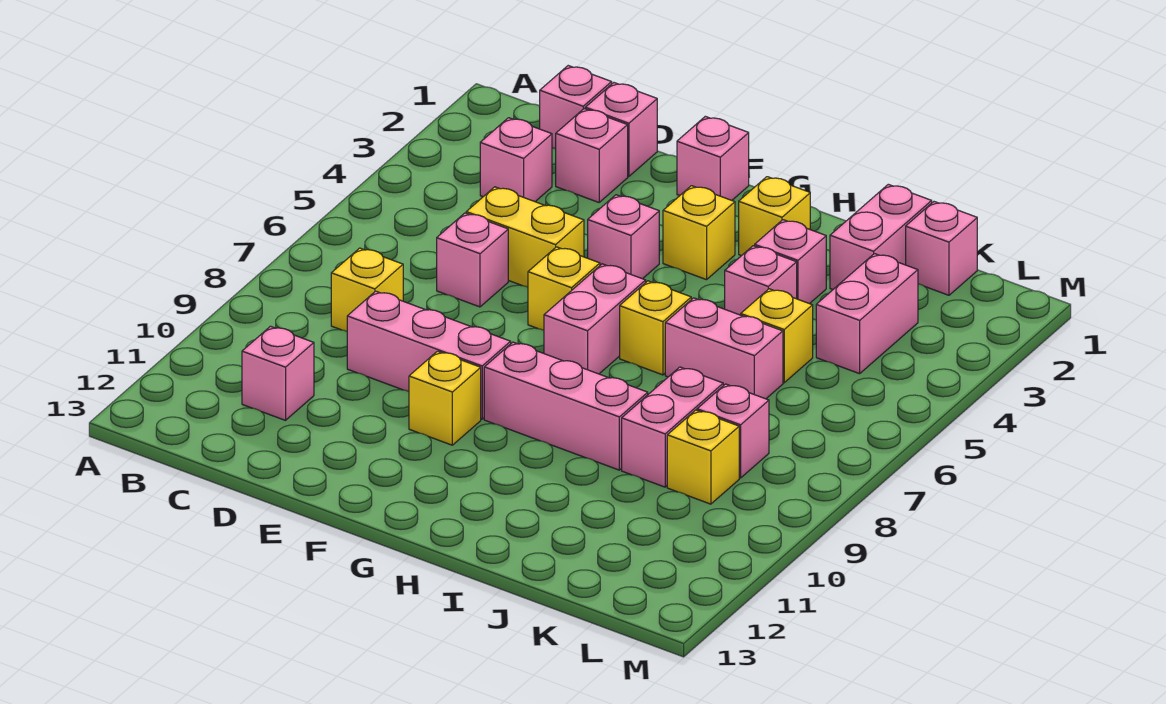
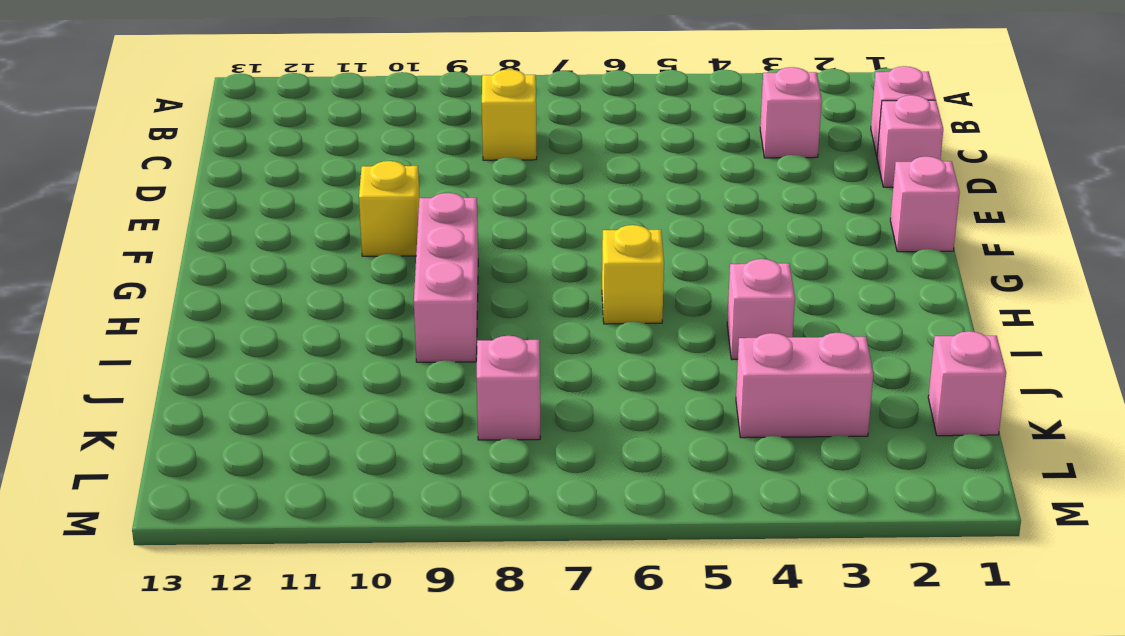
none -> pink brick C11 level 1
none -> pink brick D2 level 1
none -> yellow brick D5:E5 level 1

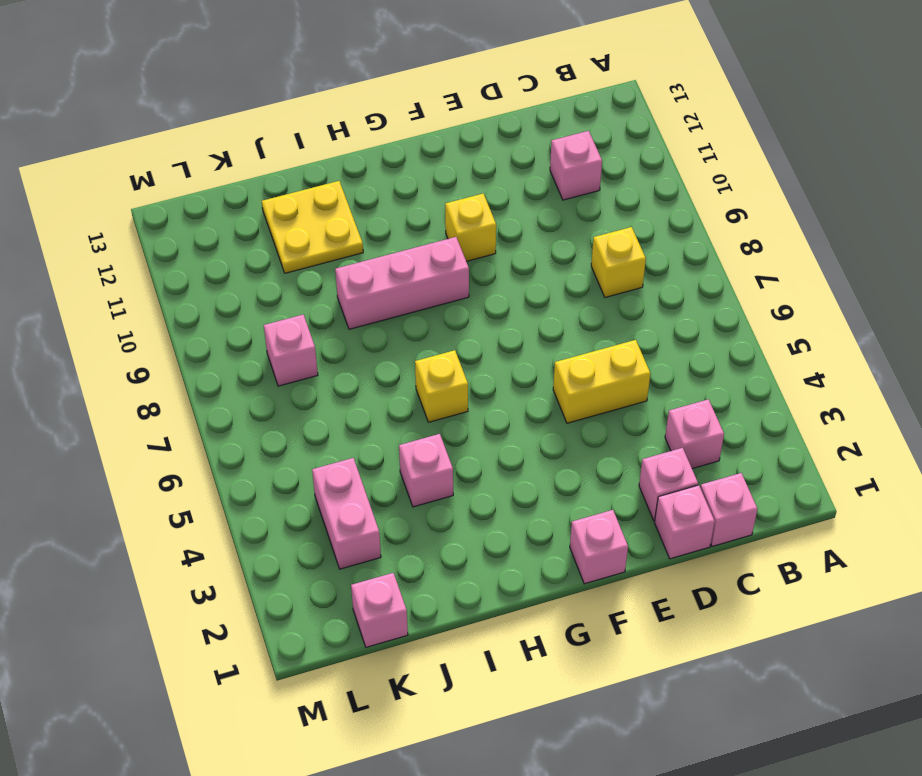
yellow plate I11:J12 level 1 -> none
none -> pink brick D6 level 1
none -> pink brick D9:F9 level 1
none -> pink brick F4 level 1

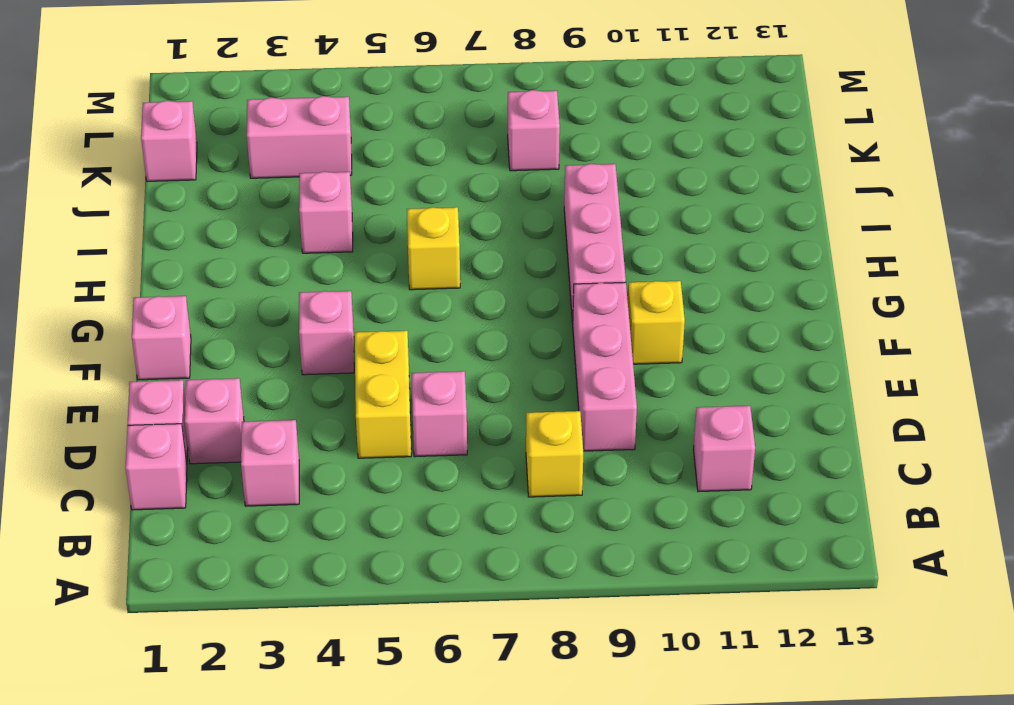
none -> yellow brick F6 level 1
none -> yellow brick G3 level 1
none -> pink brick G6:G7 level 1

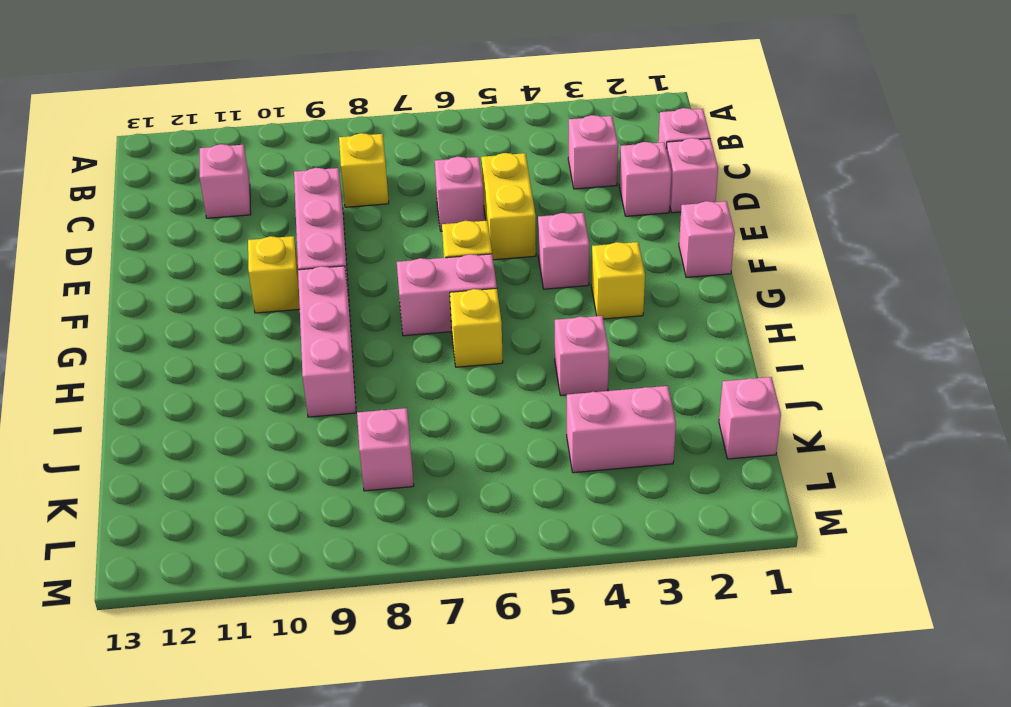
none -> yellow brick H2 level 1
none -> pink brick I3 level 1
none -> pink brick I6:J6 level 1

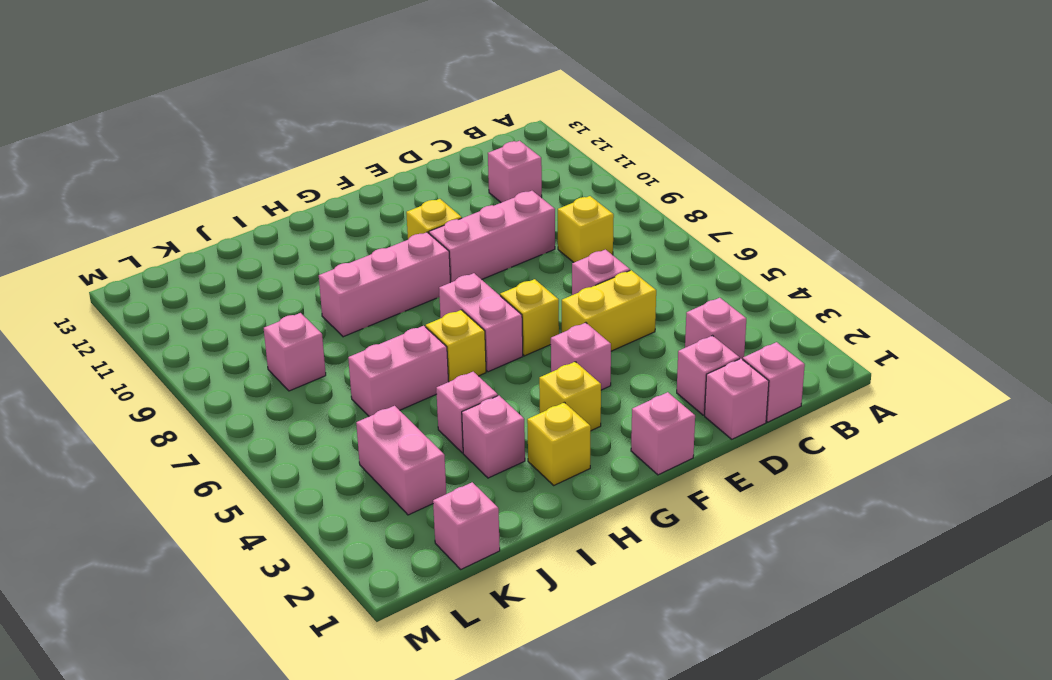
none -> pink brick J1:J2 level 1
none -> yellow brick J5 level 1
none -> pink brick J8:J9 level 1

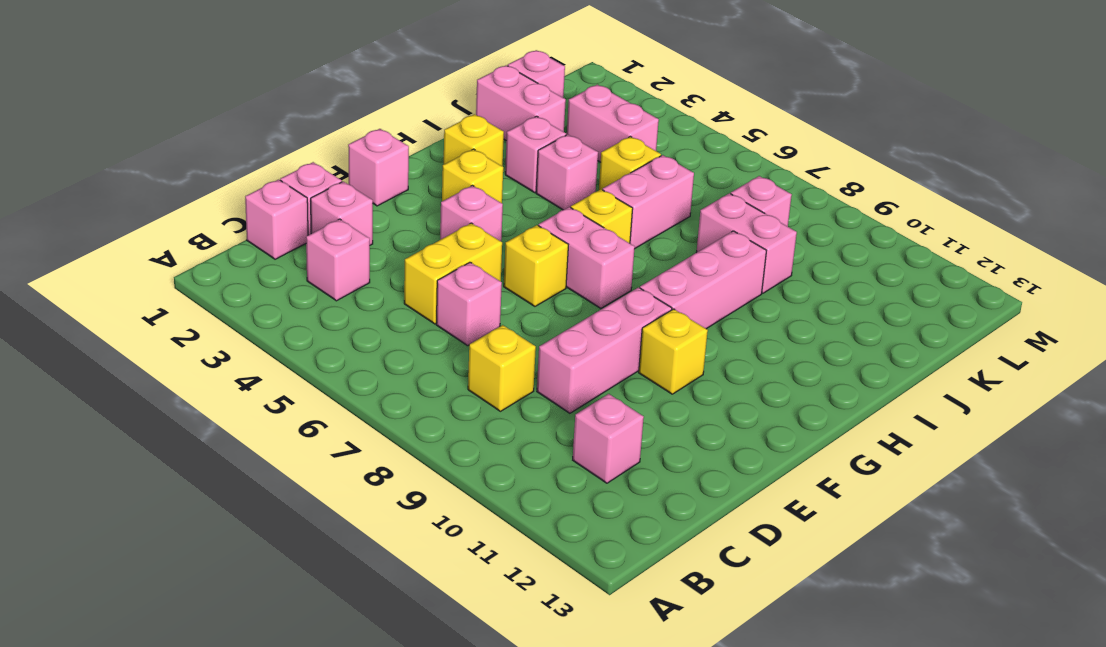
none -> yellow brick K9 level 1

